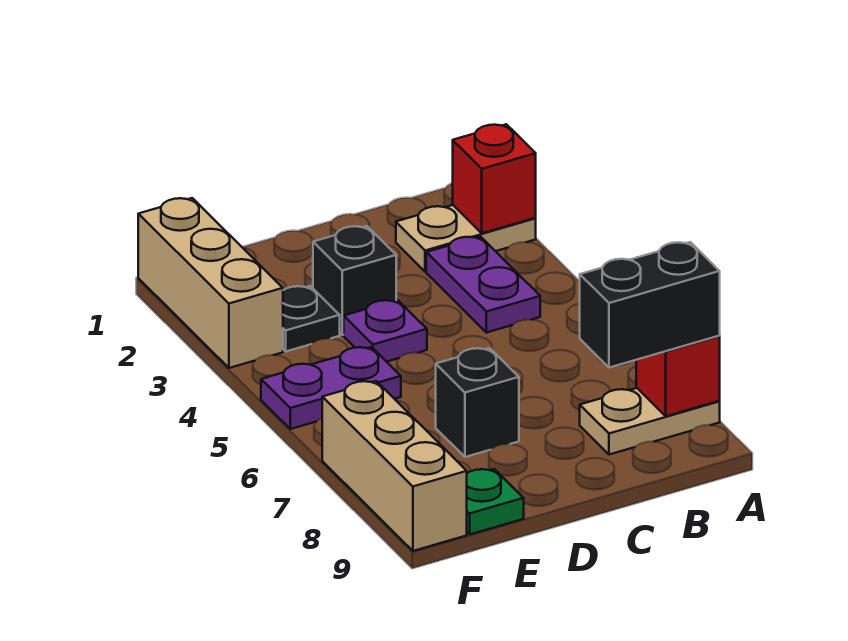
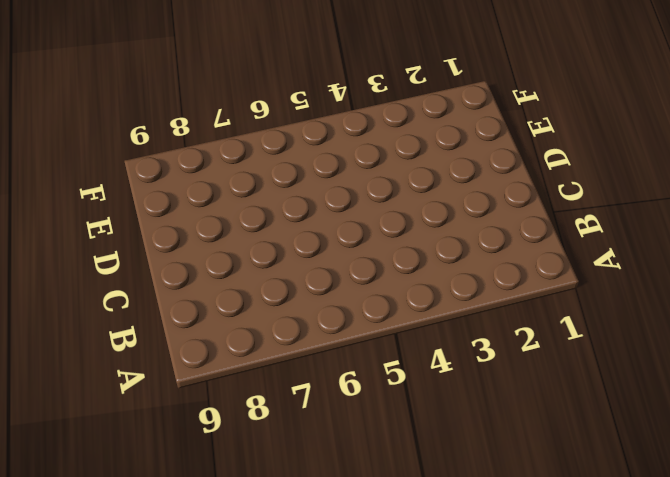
none -> tan plate A2:B2 level 1
none -> tan plate A8:B8 level 1
none -> purple plate B3:B4 level 1

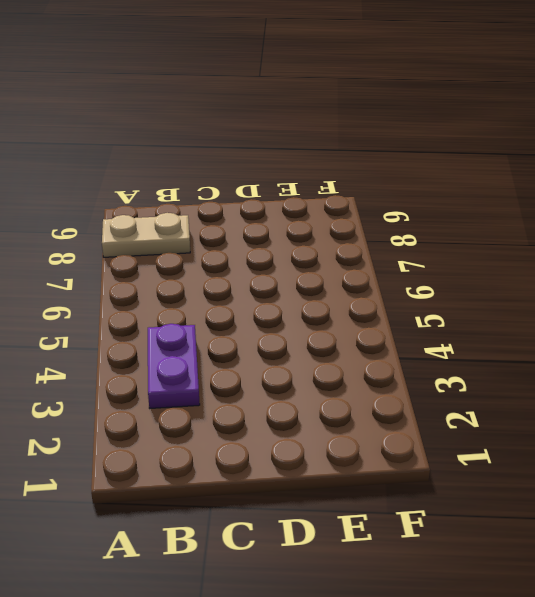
none -> tan plate A2:B2 level 1
none -> black brick D3 level 1
none -> purple plate D4 level 1

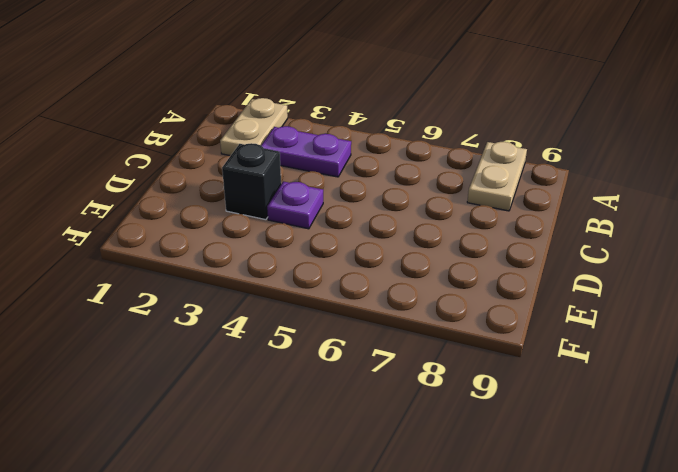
none -> black brick D7 level 1
none -> black plate E3 level 1
none -> purple plate E5:F5 level 1

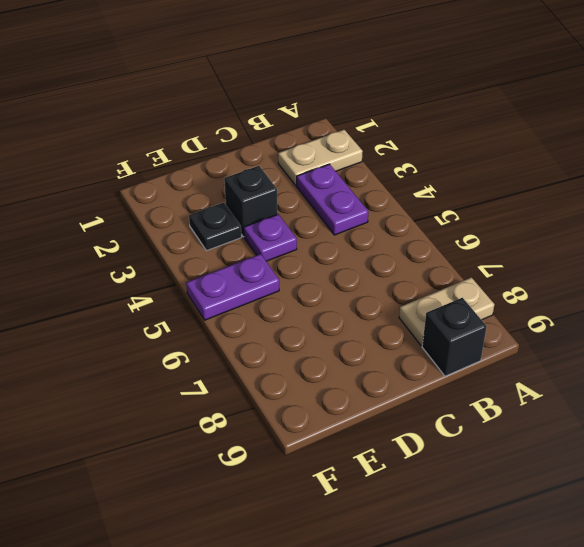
black brick B9 level 1 -> black brick D7 level 1
none -> green plate E9 level 1
none -> tan brick F1:F3 level 1
none -> tan brick F7:F9 level 1

